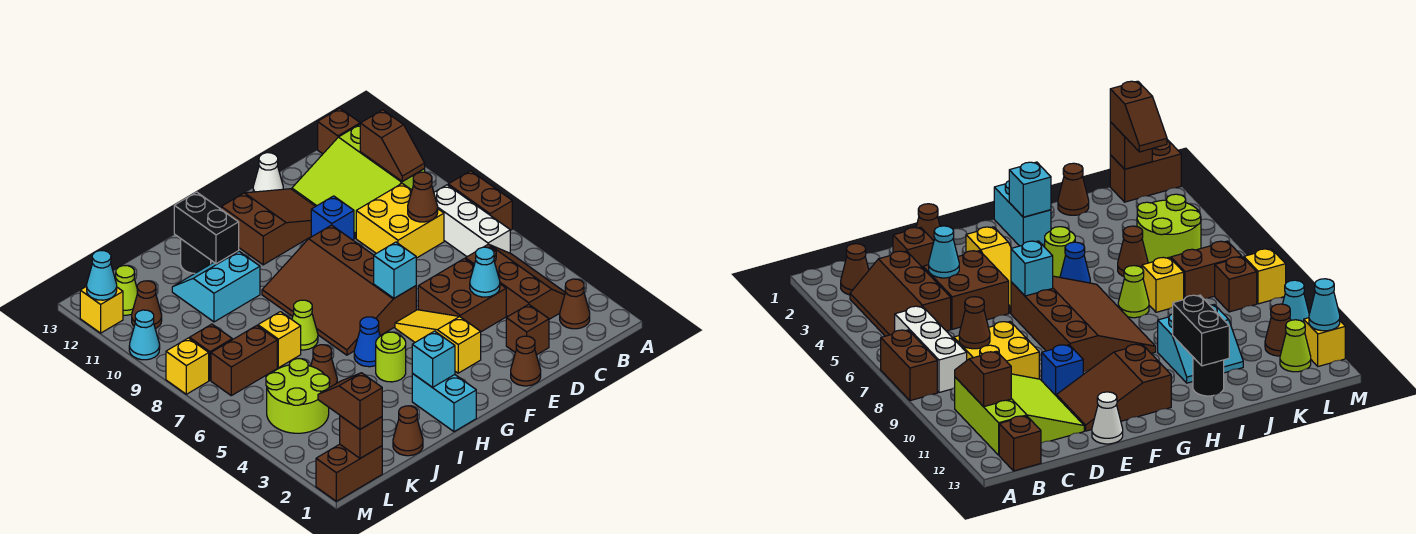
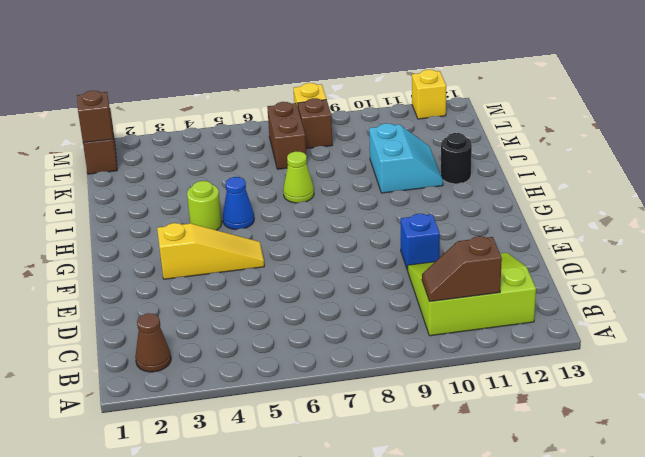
none -> brown brick A7:A8 level 1
none -> brown slope B3:C5 level 1 top C
none -> white brick B6:B8 level 1
none -> brown brick B13 level 1

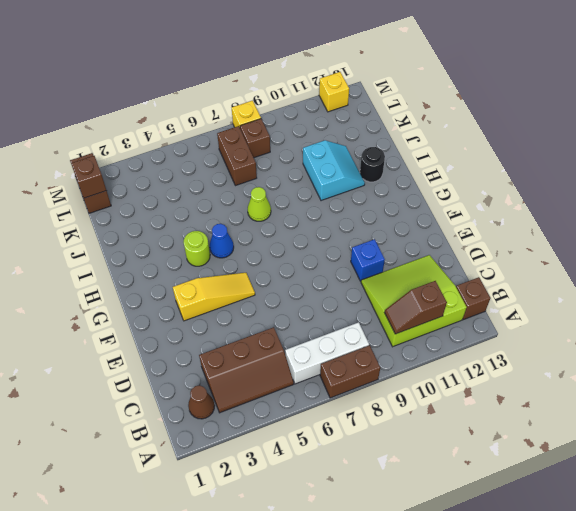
none -> yellow brick C8:D9 level 1
none -> brown brick D2 level 1
none -> brown brick D4:E5 level 1
none -> brown cone E1 level 1

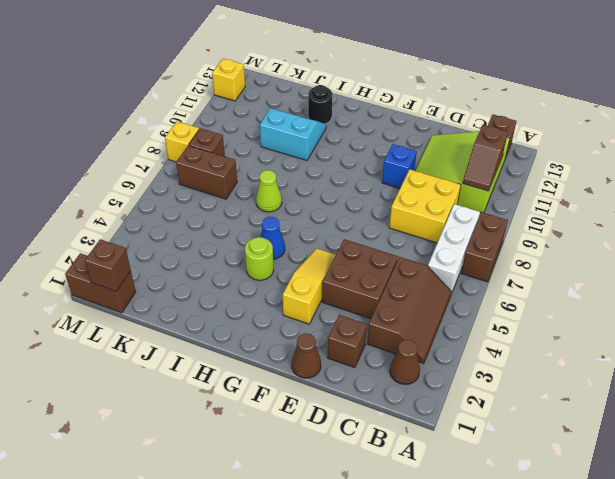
none -> brown slope E11:G12 level 1 top G
none -> white cone E13 level 1
none -> brown slope F6:H9 level 1 top F
none -> cyan brick H1:H2 level 1

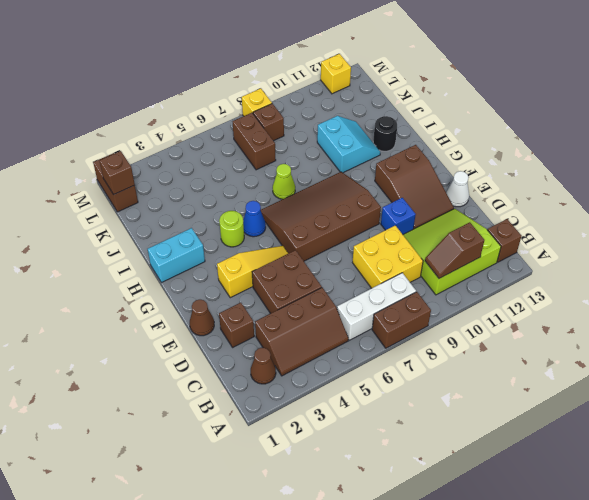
none -> brown cone J1 level 1
none -> brown cone J5 level 1
none -> yellow brick J7 level 1
none -> lime round brick K4:L5 level 1

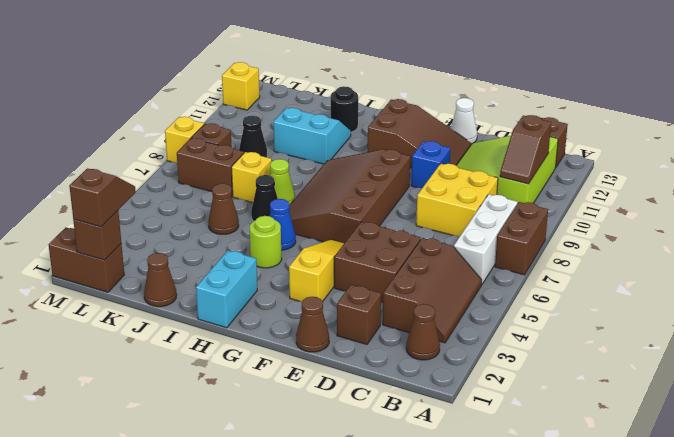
black cone I6 level 1 -> none
black cone K9 level 1 -> none
none -> lime round brick K4:L5 level 1
none -> brown cone L11 level 1
none -> lime cone L12 level 1
none -> cyan cone M10 level 1

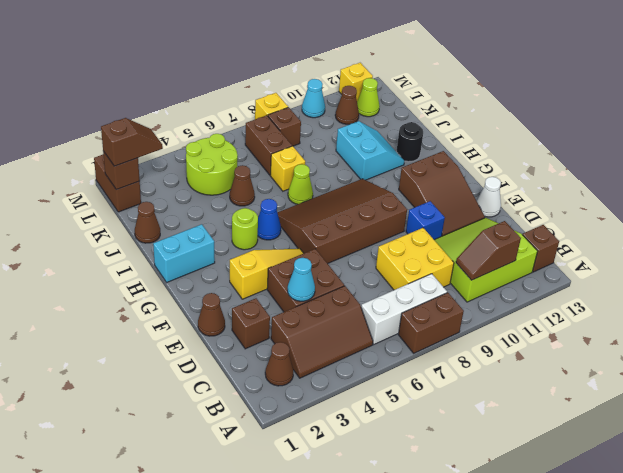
none -> brown cone C8 level 2
none -> cyan brick F6 level 2
none -> cyan brick H2 level 2
none -> black brick I11:I12 level 2

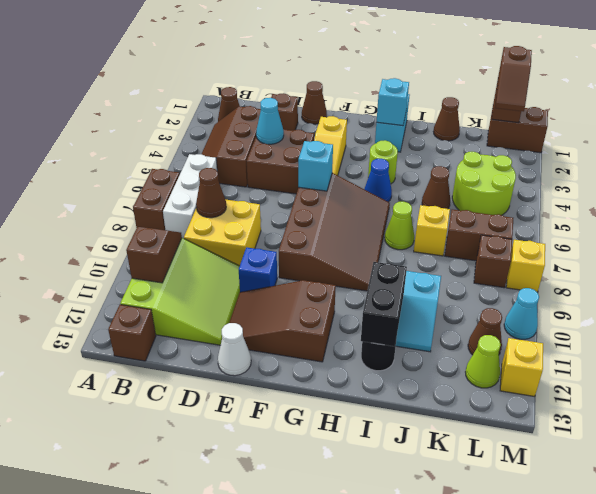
none -> cyan cone M12 level 2

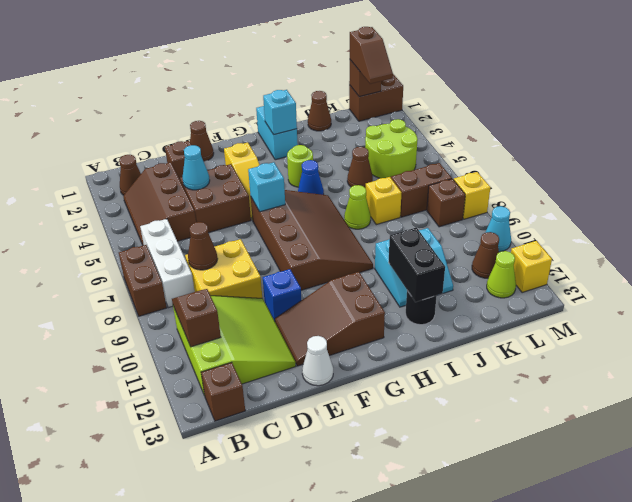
none -> cyan cone M12 level 2

